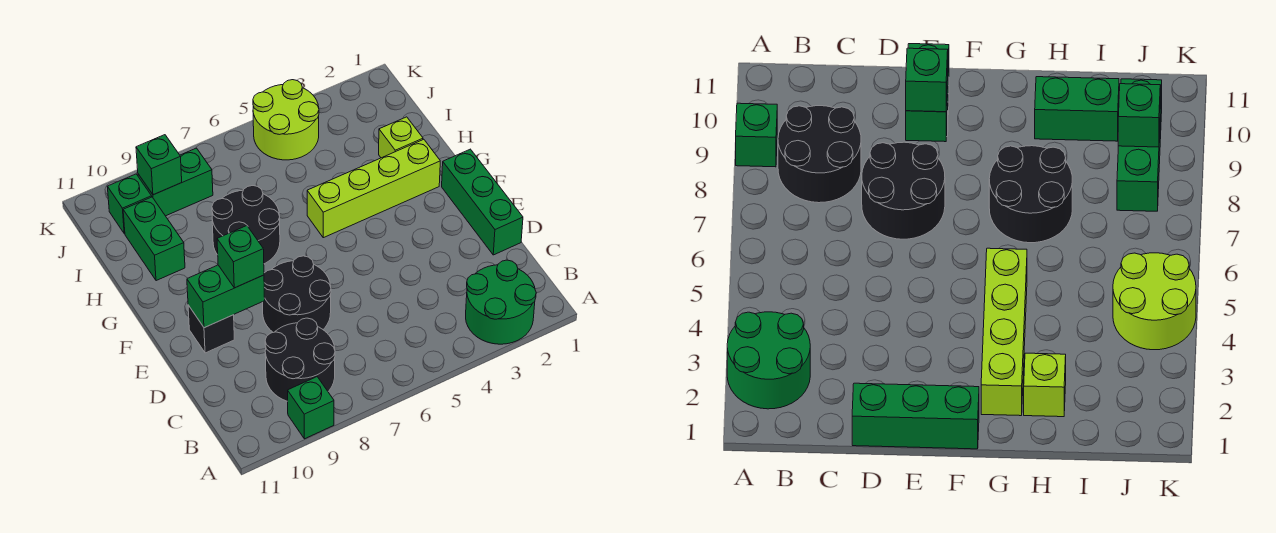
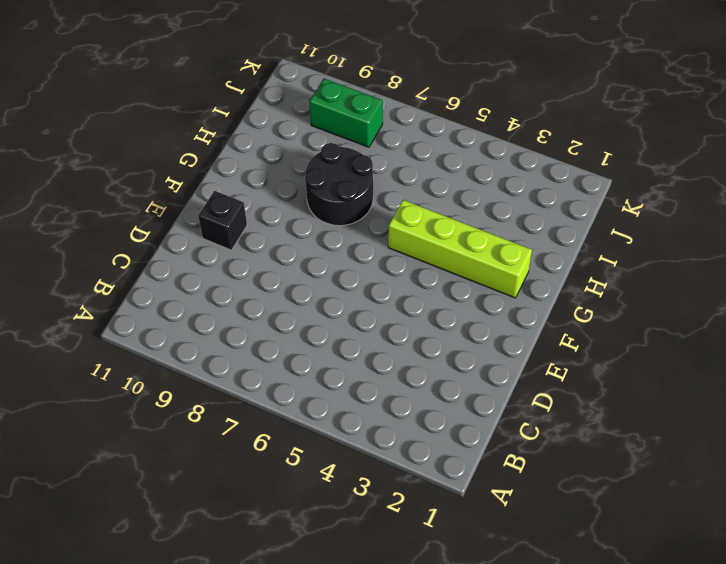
none -> green round brick A2:B3 level 1
none -> green brick A9 level 1
none -> black round brick B8:C9 level 1

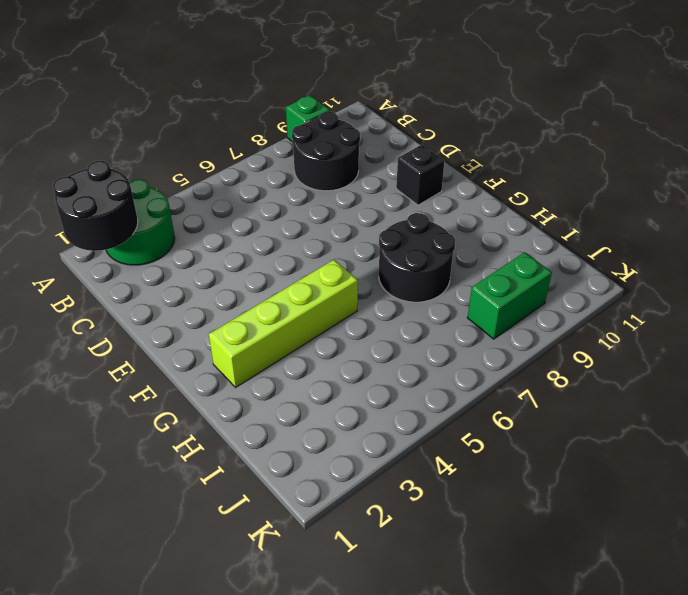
black round brick A1:B2 level 2 -> black round brick D7:E8 level 1
none -> green brick D1:F1 level 1
none -> lime brick H2 level 1
none -> green brick H10:I10 level 1

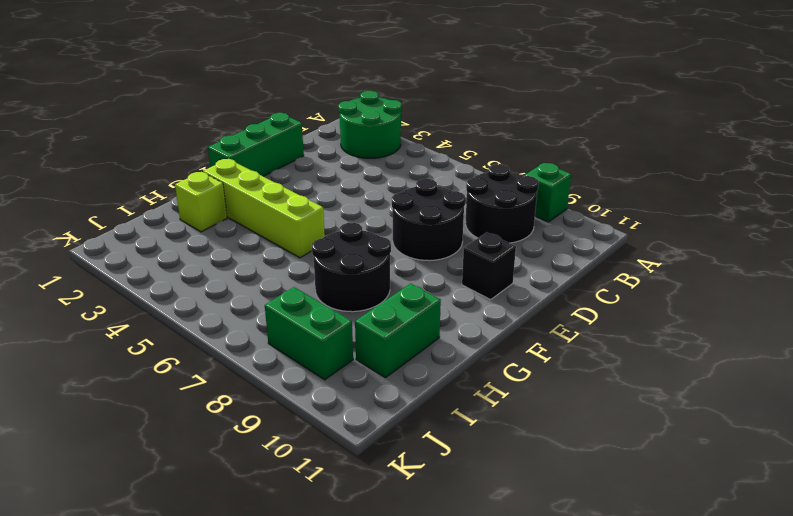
none -> lime round brick J4:K5 level 1
none -> green brick J10 level 1
none -> green brick E9:E10 level 2

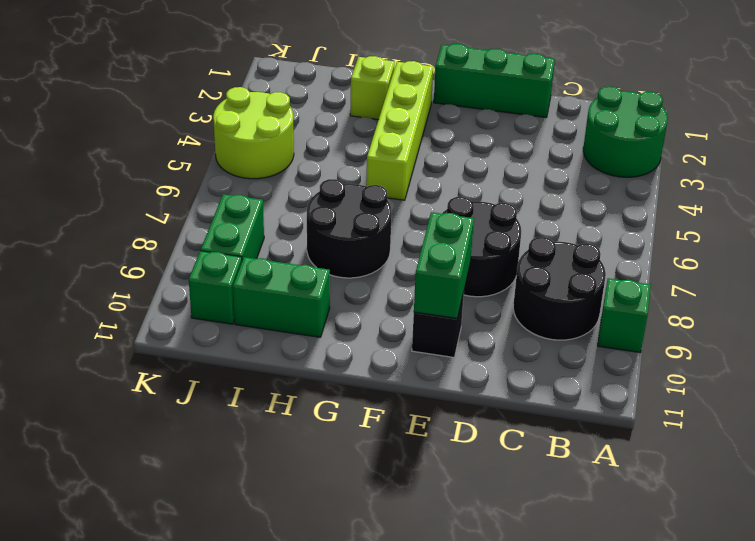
none -> green brick J9 level 2
none -> green brick E9 level 3

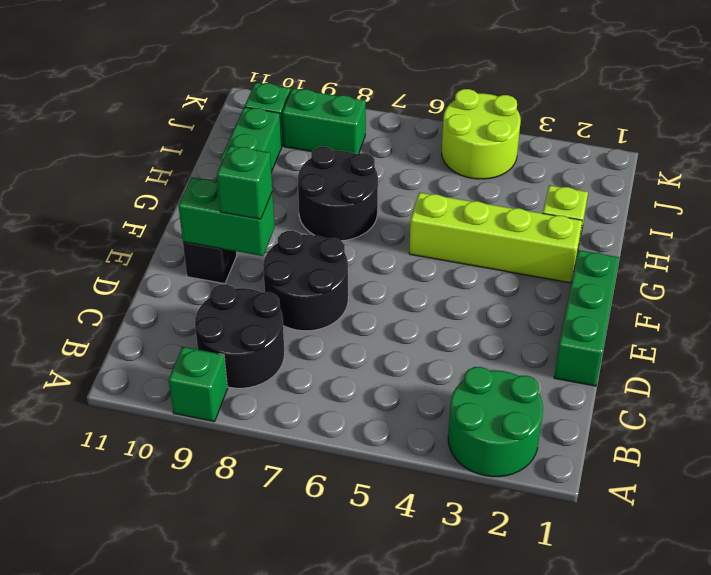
none -> green brick J9 level 2

